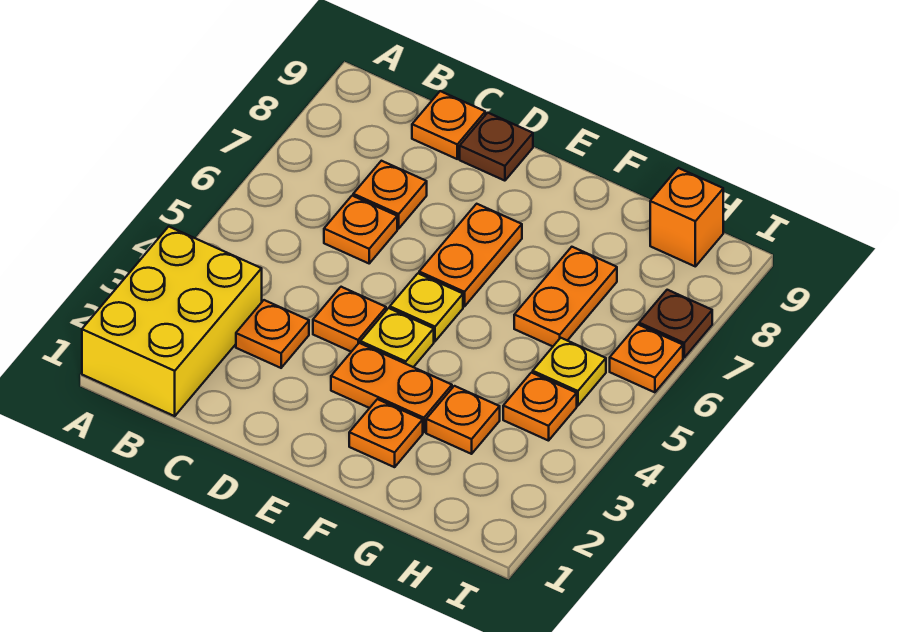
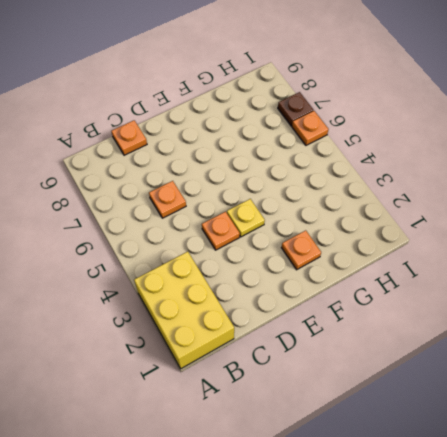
none -> orange plate C3 level 1
none -> orange plate C7 level 1
none -> brown plate D9 level 1

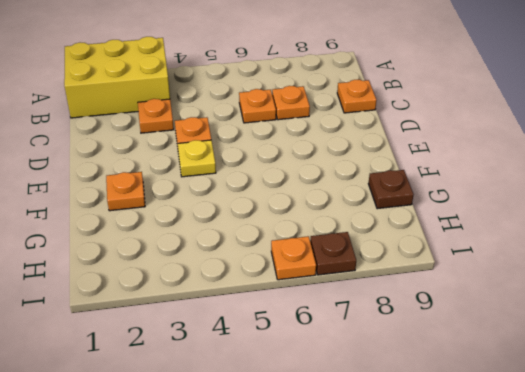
brown plate G9 level 1 -> brown plate D9 level 1
none -> orange plate E3:F3 level 1
none -> yellow plate E5 level 1
none -> orange plate E6:E7 level 1

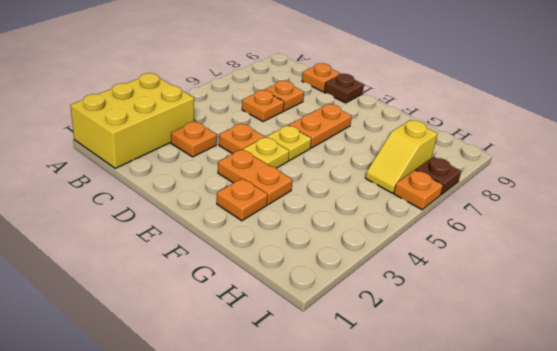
yellow slope H6:H7 level 1 top 7 -> none
none -> orange plate G3 level 1
none -> orange plate G6:G7 level 1
none -> orange plate H4 level 1

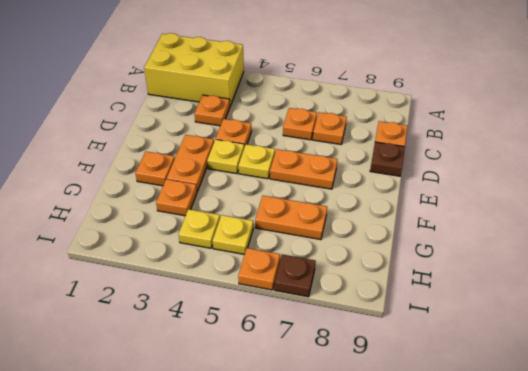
yellow plate H4 level 1 -> orange plate H4 level 1
none -> orange brick H9 level 1

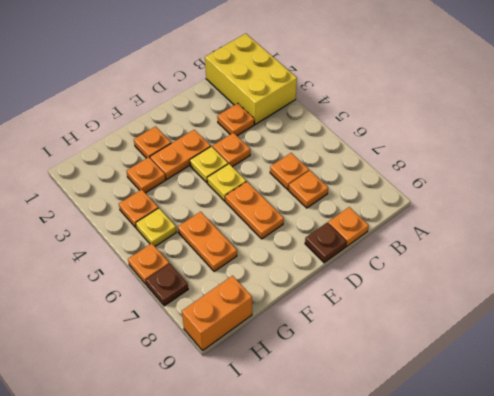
orange brick H9:I9 level 1 -> orange brick H9 level 1

